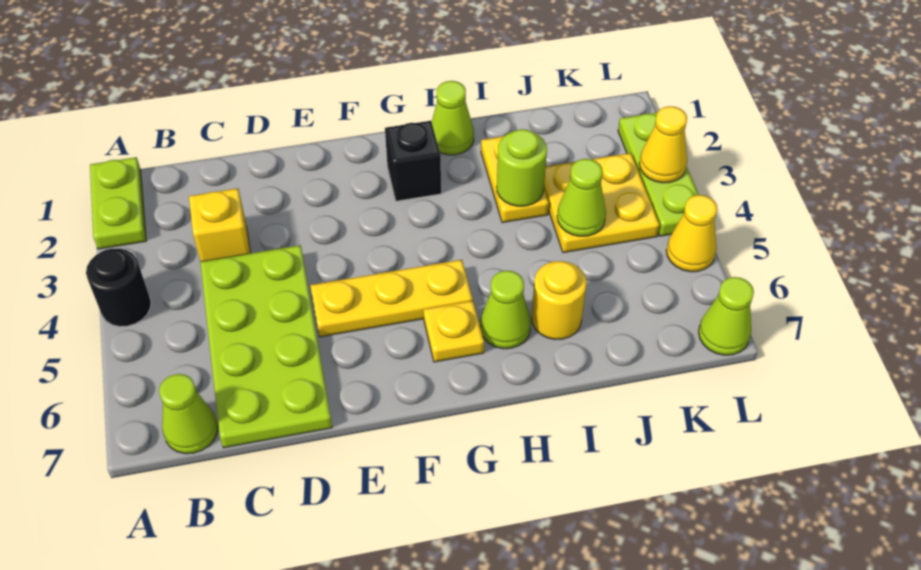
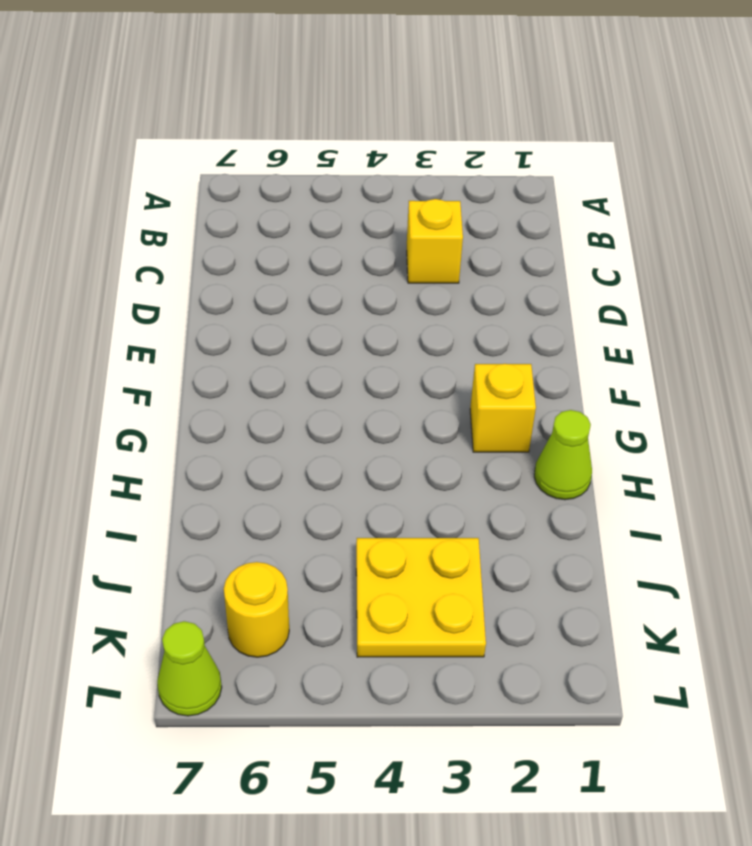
yellow brick G2 level 1 -> black brick G2 level 1
yellow round brick K6 level 1 -> yellow round brick I6 level 1
none -> lime plate A1:A2 level 1
none -> black round brick A4 level 1
none -> lime cone B7 level 1

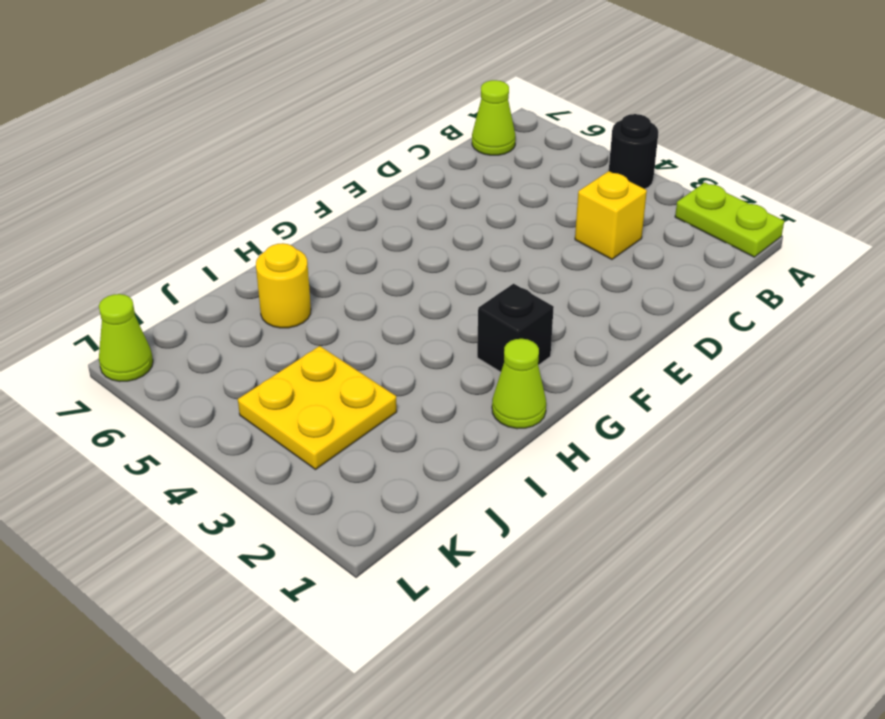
none -> lime plate C4:D7 level 1
none -> yellow plate E5:G5 level 1
none -> yellow plate G6 level 1

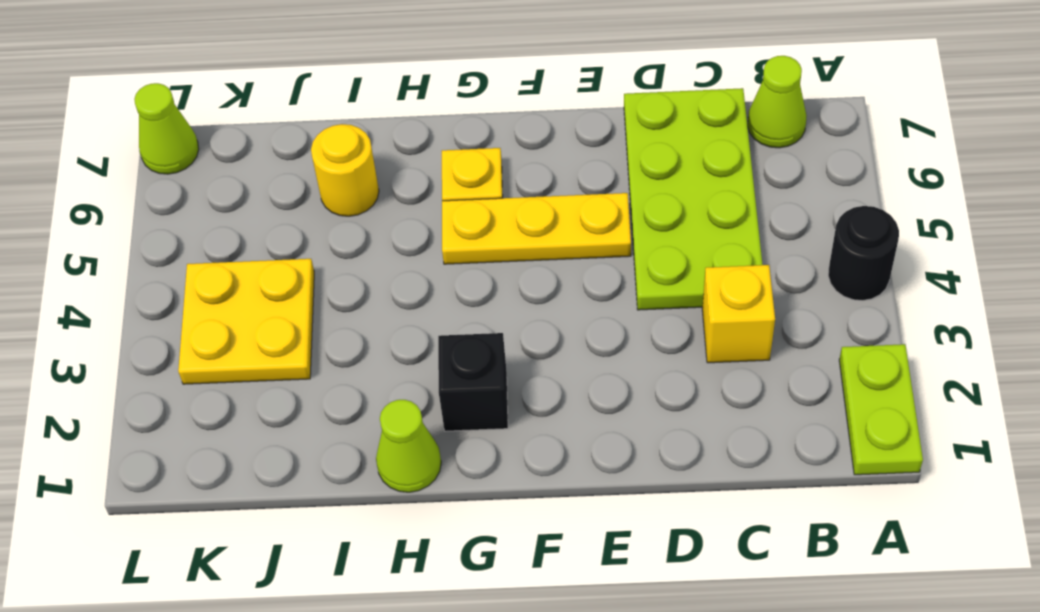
none -> lime cone H6 level 1
none -> yellow plate I2:I3 level 1
none -> lime plate L2:L4 level 1

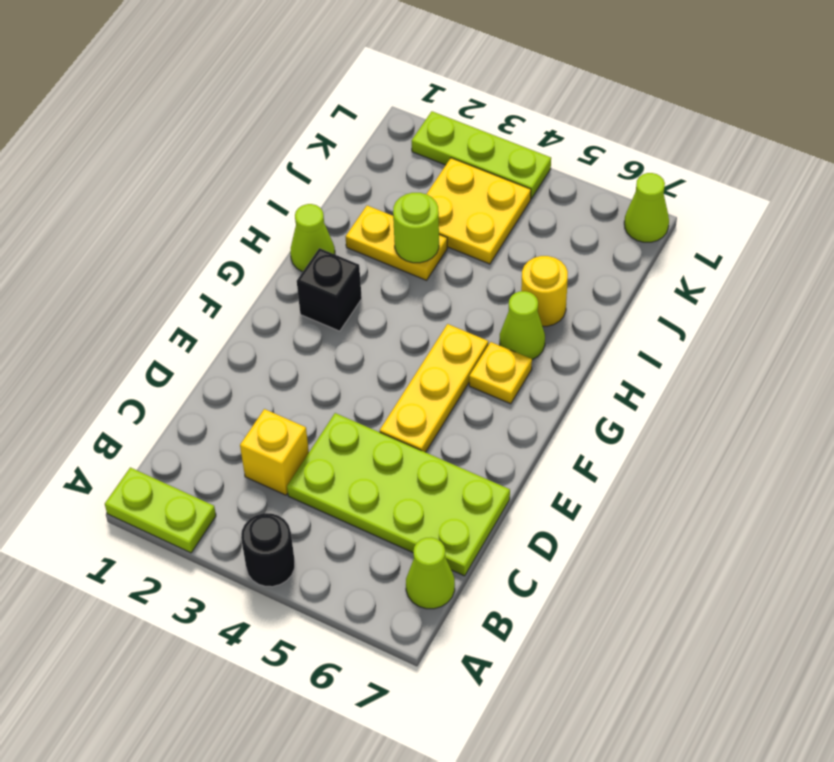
none -> yellow cone L5 level 1
none -> lime cone J4 level 2
none -> yellow cone L3 level 2

